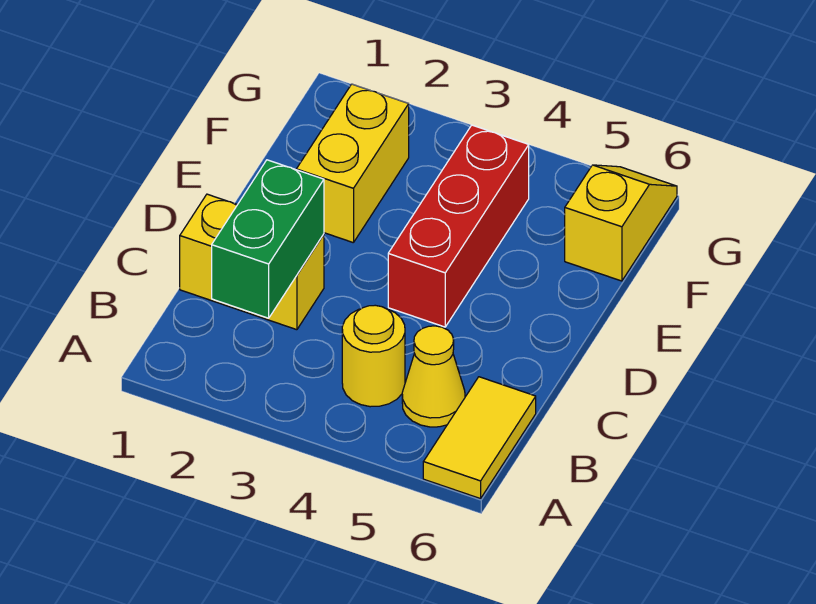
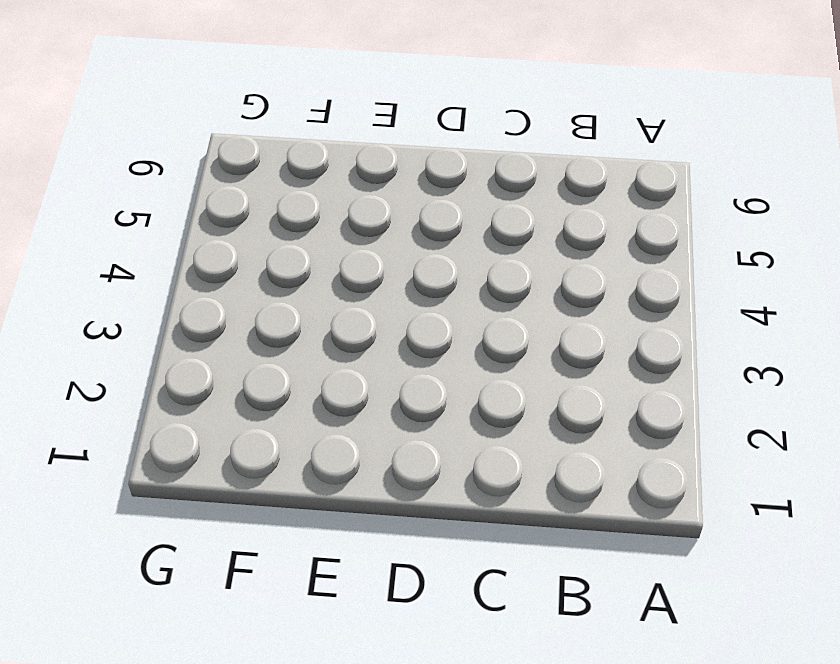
none -> yellow tile A6:B6 level 1
none -> yellow round brick B4 level 1

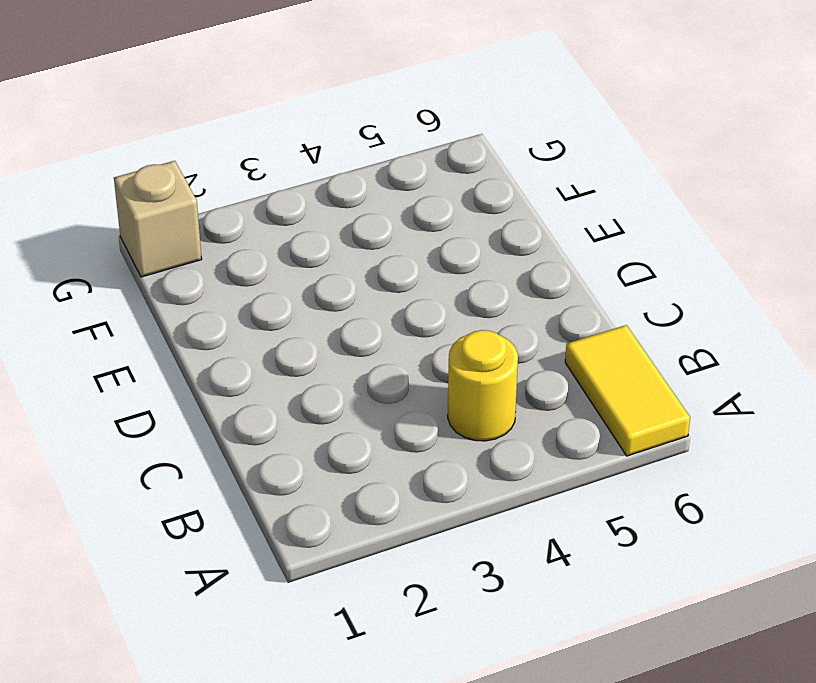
tan brick G1 level 1 -> none
none -> yellow cone B5 level 1
none -> yellow brick C1:C2 level 1

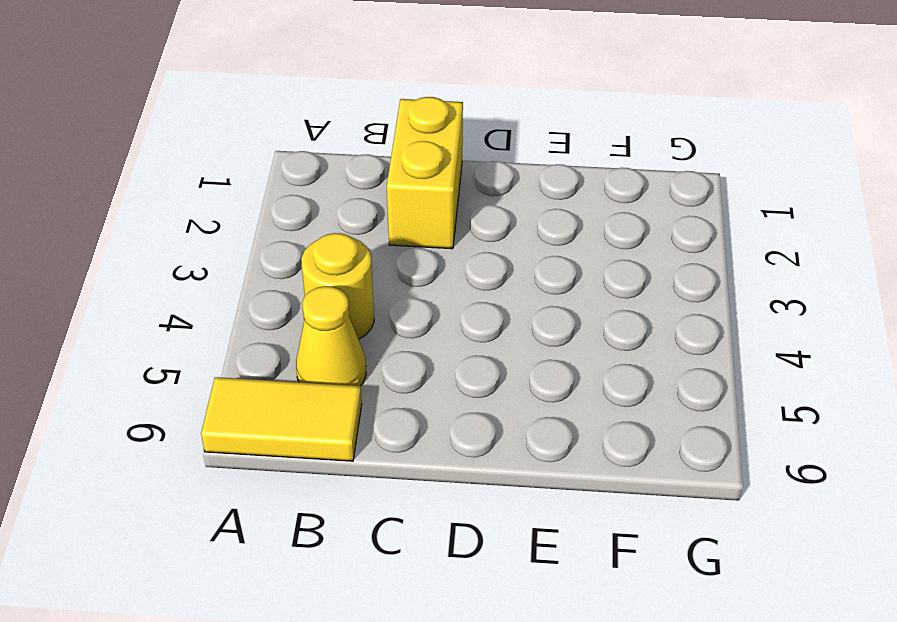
none -> red brick D4:F4 level 1
none -> yellow brick E2:F2 level 1

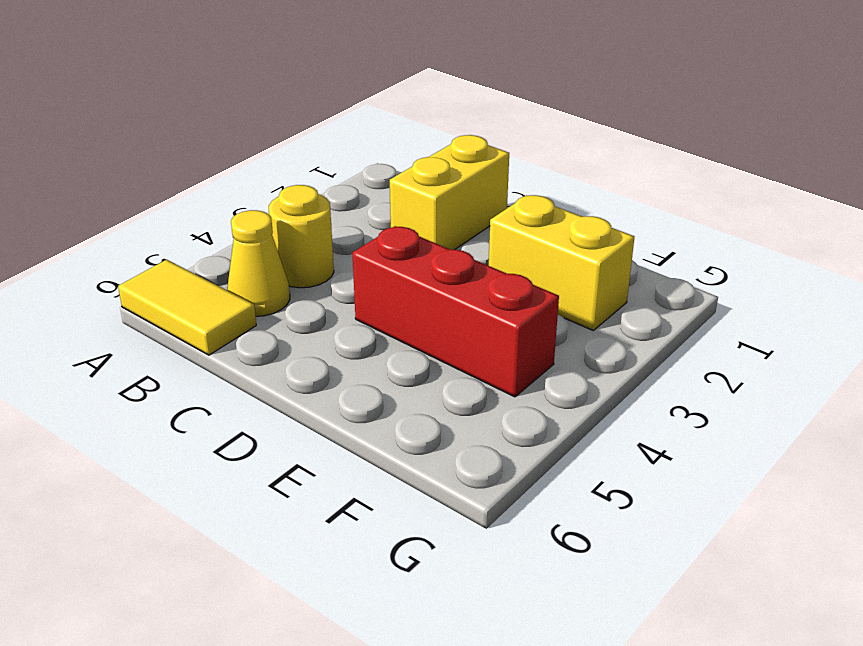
none -> yellow slope F6:G6 level 1 top F
none -> green brick B2:C2 level 2

